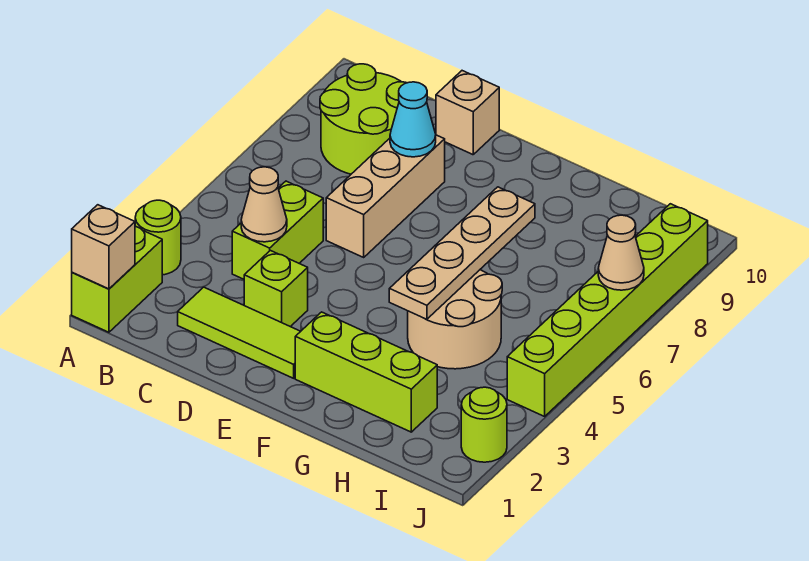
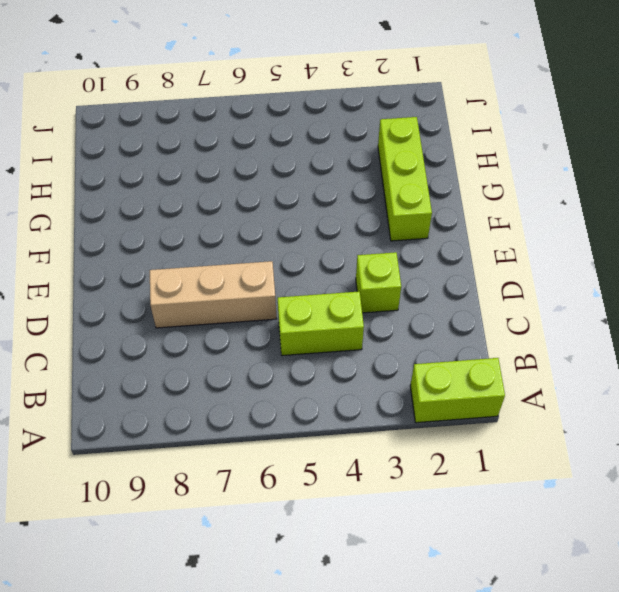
none -> lime round brick A3 level 1
none -> lime round brick B8:C9 level 1
none -> lime tile C2:E2 level 1

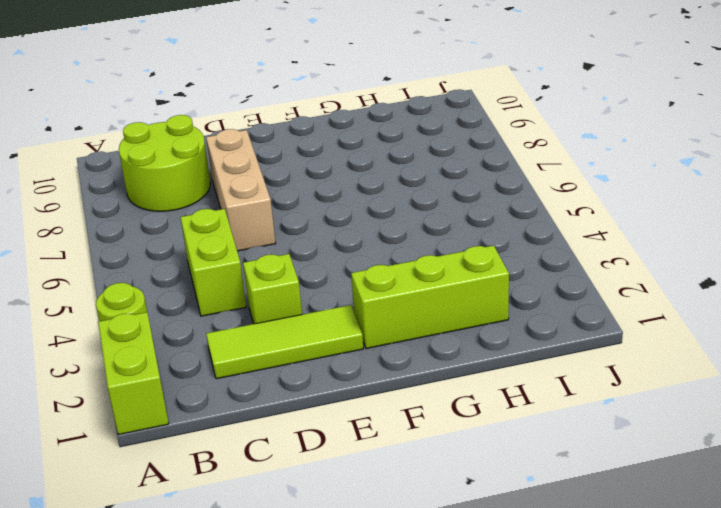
none -> tan brick D10 level 1
none -> tan round brick G4:H5 level 1
none -> lime round brick J2 level 1

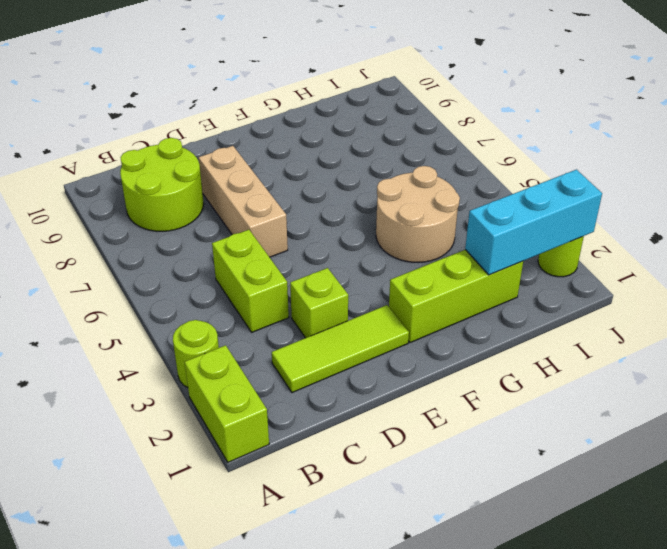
cyan brick H2:J2 level 2 -> none
none -> tan brick D10 level 1
none -> lime brick J4:J9 level 1
none -> tan brick A1 level 2

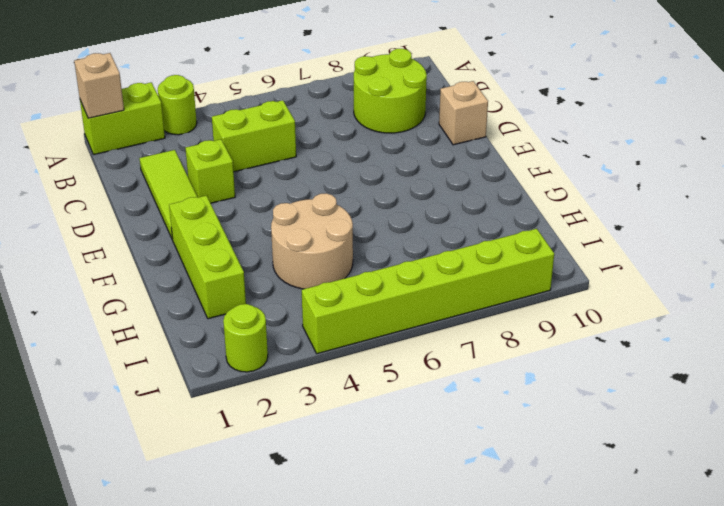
none -> tan brick D6:D8 level 1
none -> tan cone C4 level 2
none -> cyan cone D8 level 2

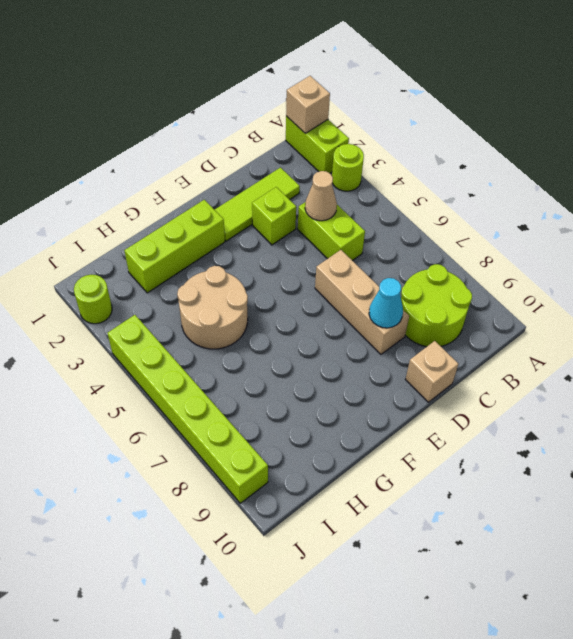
none -> tan plate G4:G7 level 2
none -> tan cone J7 level 2

